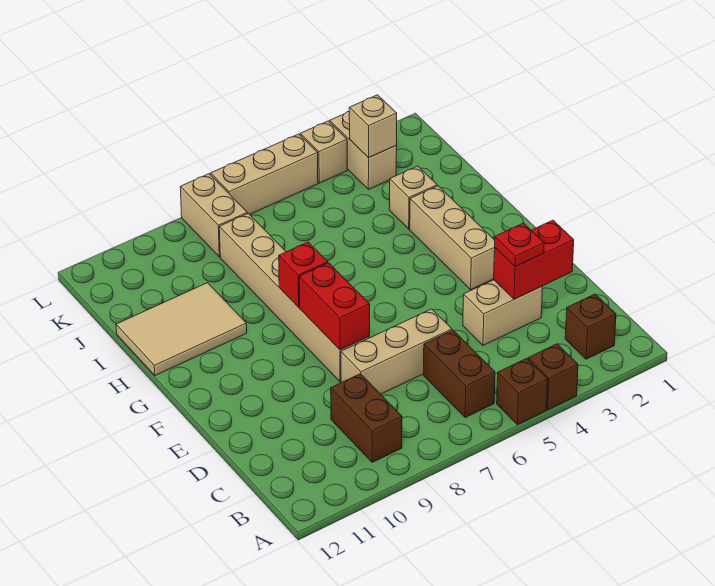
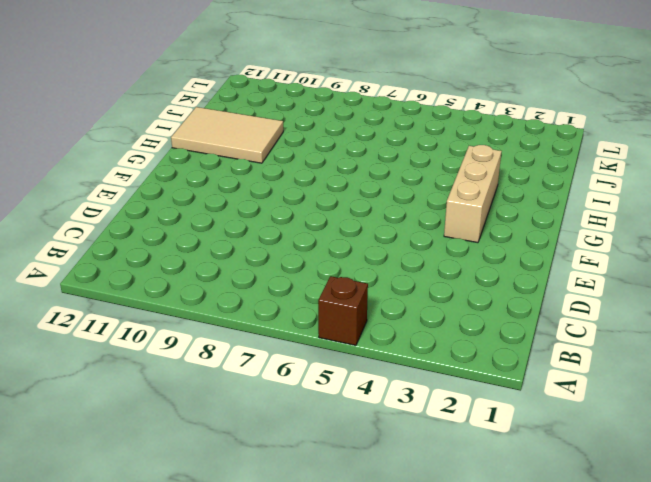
none -> brown brick A4 level 1
none -> brown brick B2 level 1
none -> brown brick B6:C6 level 1

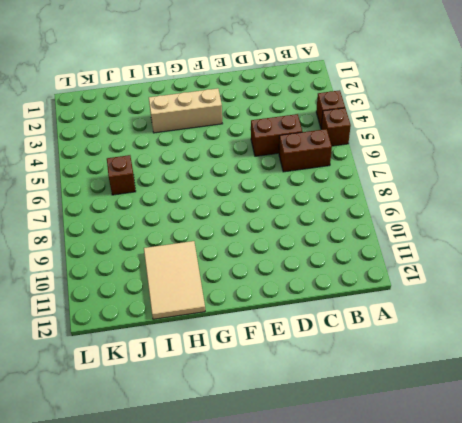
brown brick C5:D5 level 1 -> brown brick B9:C9 level 1
brown brick J6 level 1 -> brown brick B2 level 1
none -> tan brick D3:D4 level 1
none -> tan brick D6:D8 level 1
none -> tan brick E8:J8 level 1

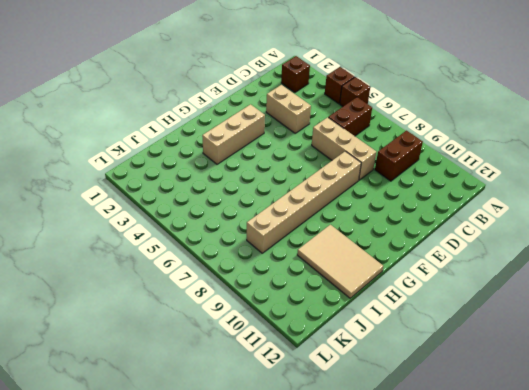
none -> tan brick I3 level 1
none -> tan brick K3:L3 level 1
none -> tan brick K8:L8 level 1

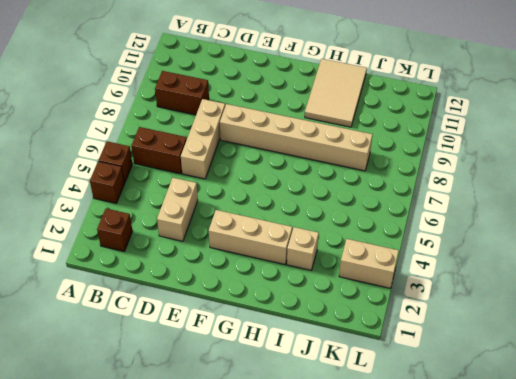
none -> tan brick K8:L8 level 1
none -> tan brick L4 level 1
none -> tan brick L5:L7 level 1

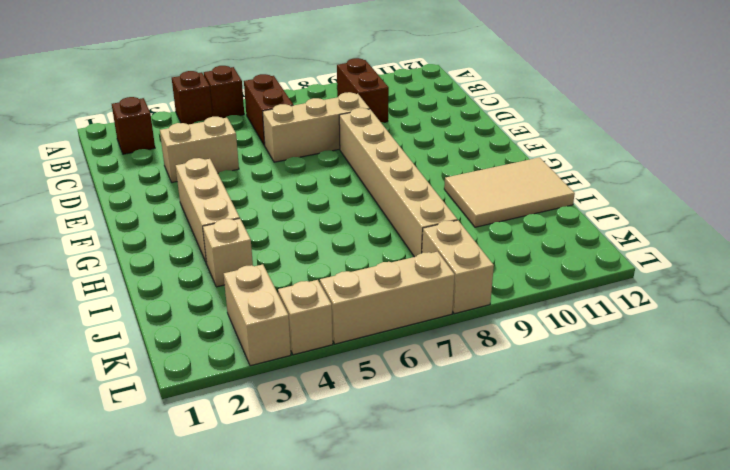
none -> red brick D2:D3 level 2
none -> red brick E8:F8 level 2
none -> red brick G8 level 2

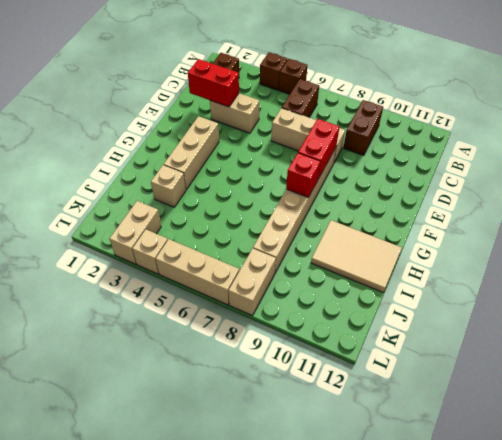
none -> tan brick K3 level 2
none -> red plate D3 level 3

